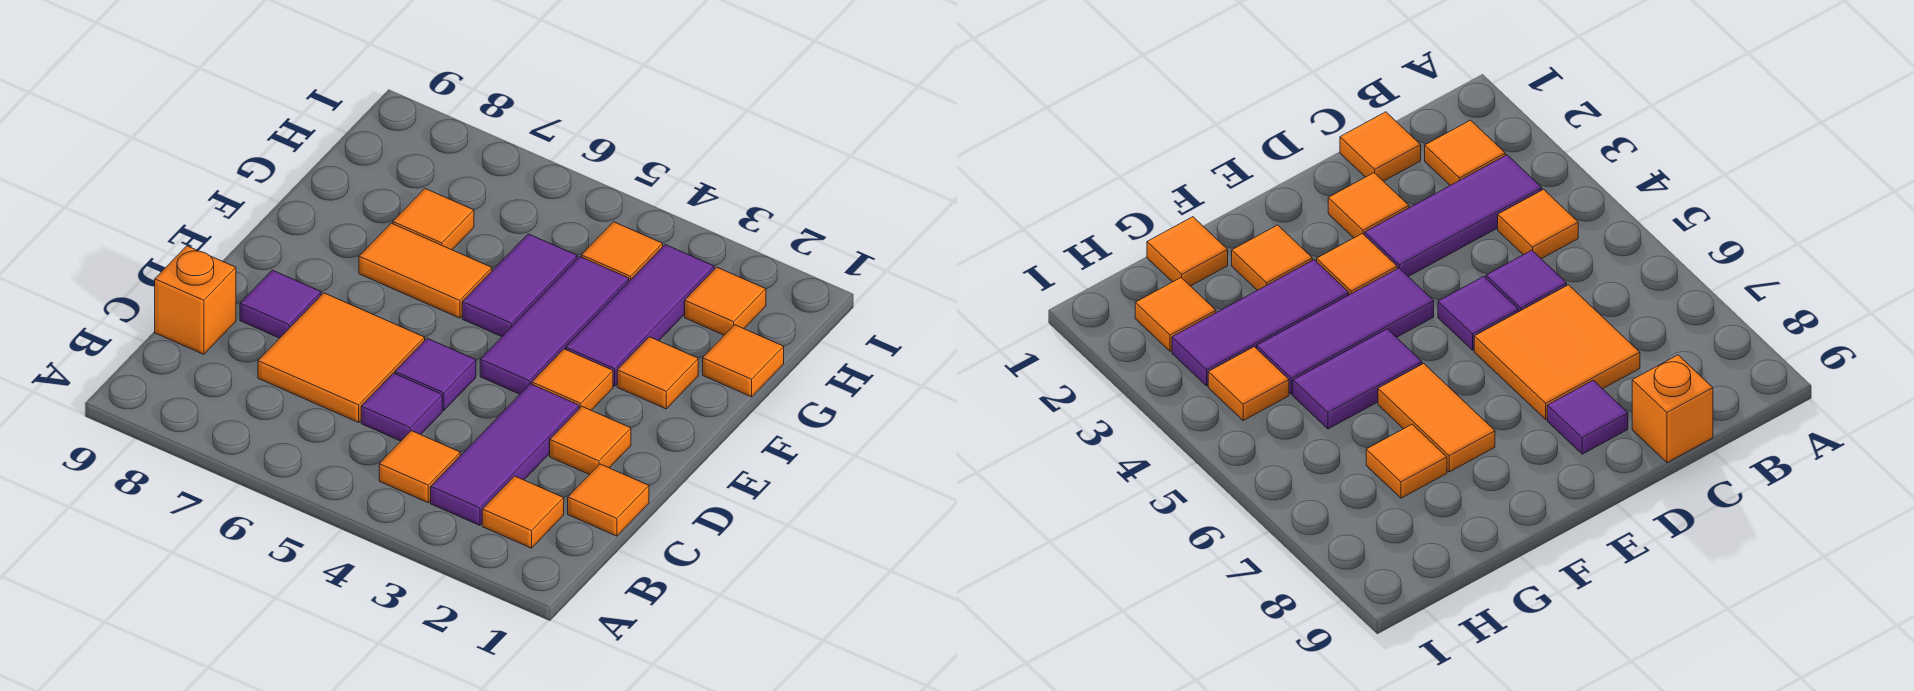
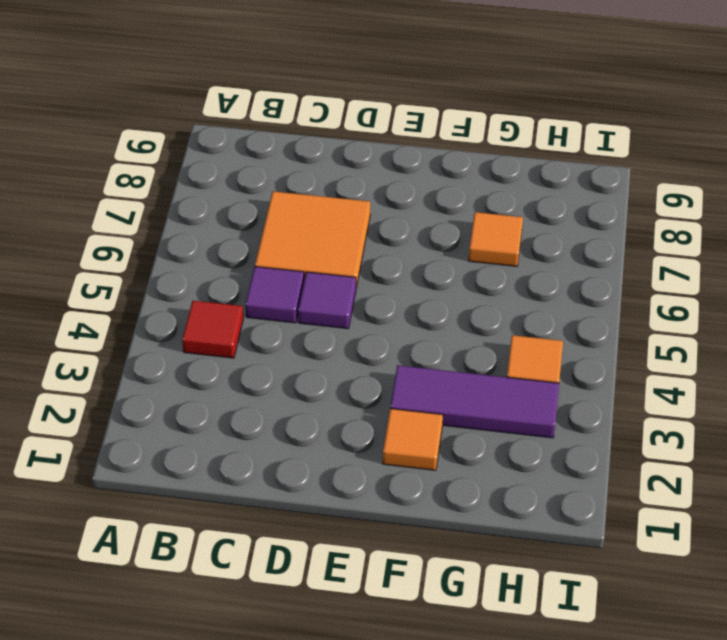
red tile B4 level 1 -> orange tile B4 level 1
none -> orange tile B2 level 1
none -> purple tile B3:D3 level 1
none -> orange tile C1 level 1

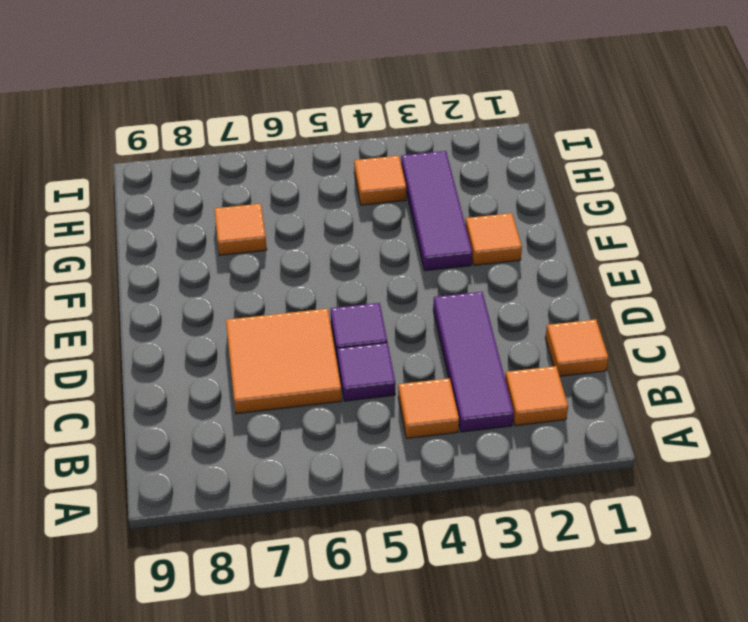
none -> orange brick C9 level 1
none -> orange tile D2 level 1
none -> purple tile D8 level 1

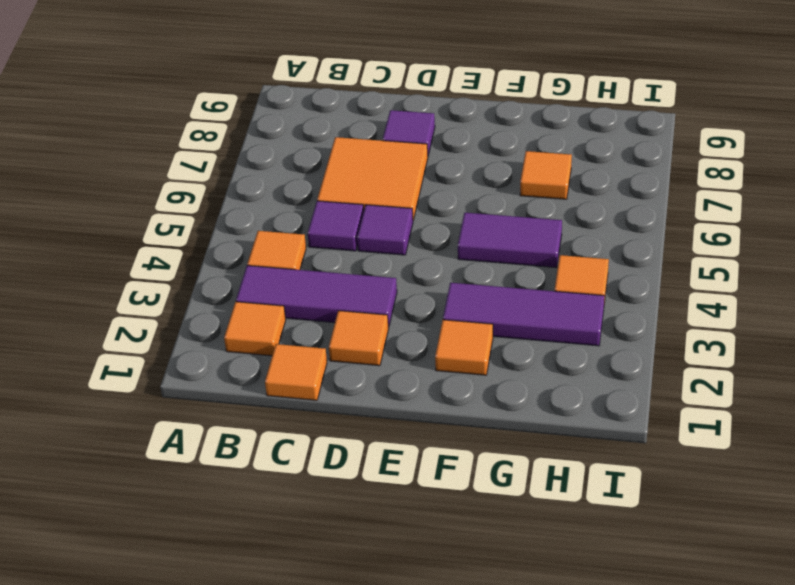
none -> orange brick C9 level 1
none -> orange tile E3 level 1
none -> purple tile E4:G4 level 1

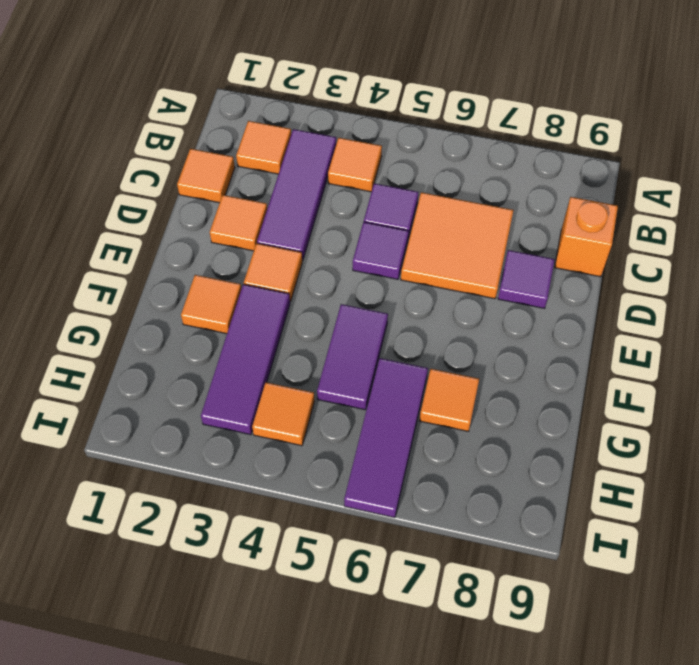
purple tile G6:I6 level 1 -> purple tile E4:G4 level 1
none -> orange tile F6:F7 level 1
none -> orange tile G1 level 1
none -> orange tile H2 level 1

